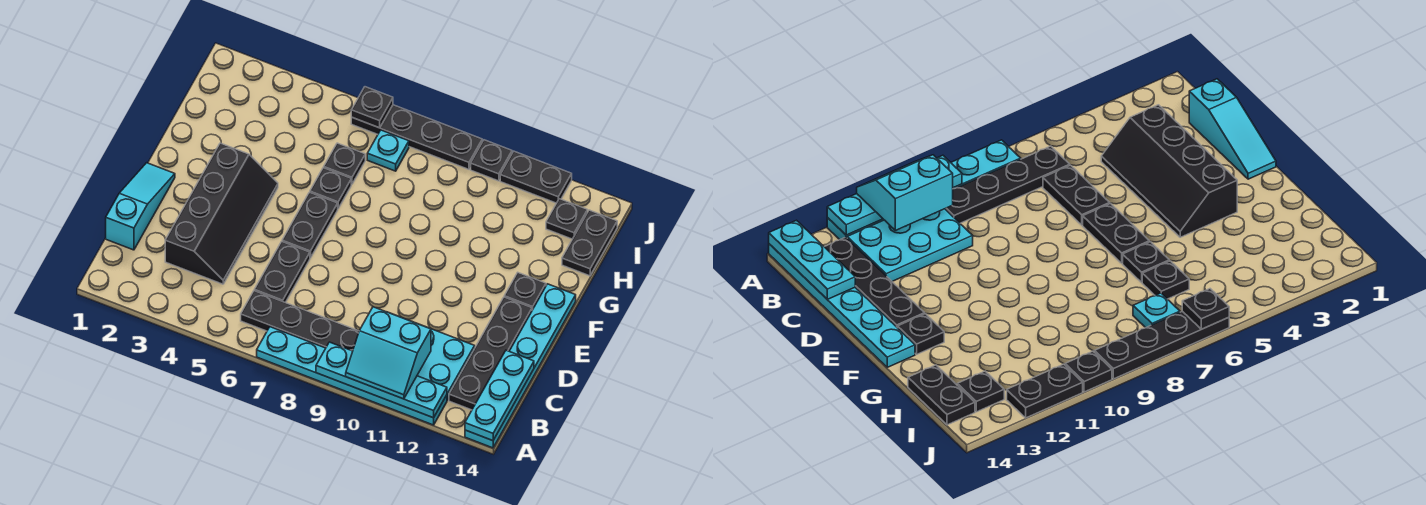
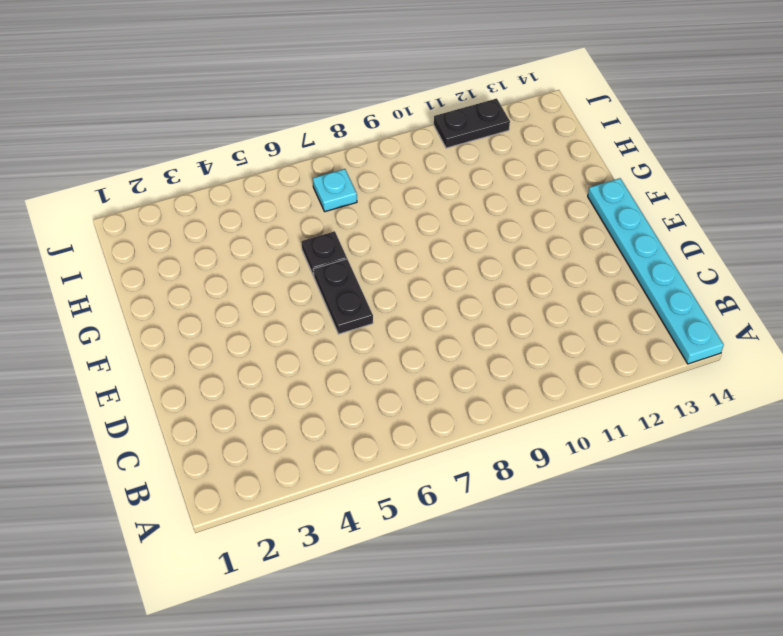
none -> cyan plate A7:A12 level 1
none -> black plate B6:B9 level 1
none -> cyan plate B10:C12 level 1

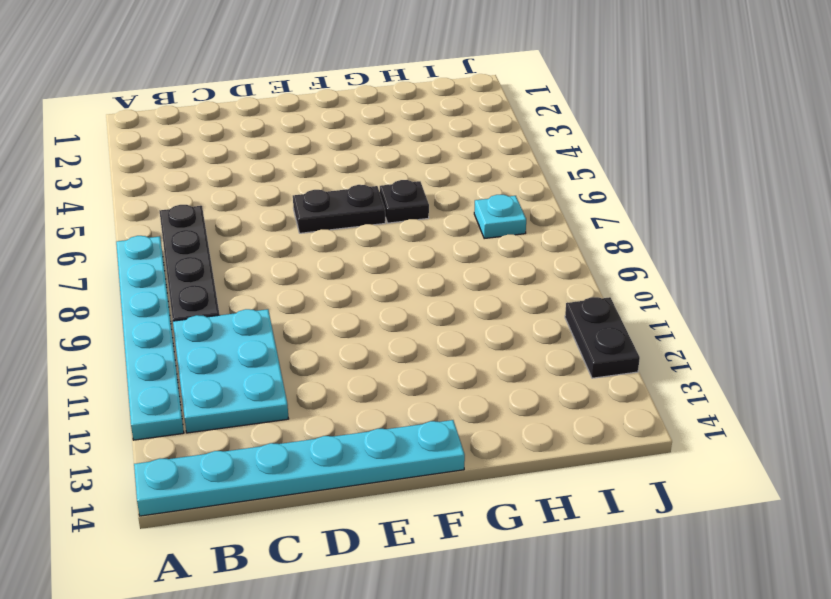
none -> black plate B13:E13 level 1
none -> cyan slope C1:E1 level 1 top C
none -> black slope C3:F4 level 1 top 3

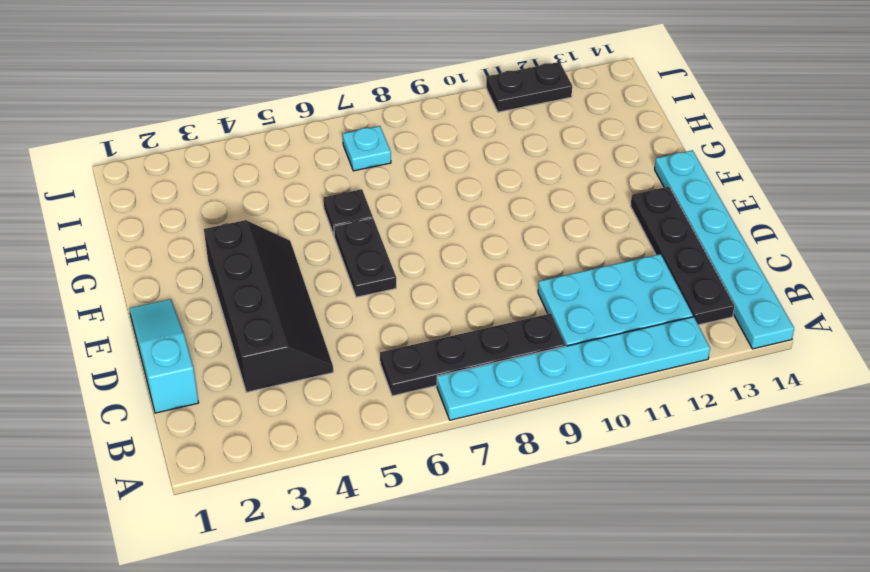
none -> black plate C6:D6 level 1
none -> black plate F13 level 1
none -> black plate H6 level 1

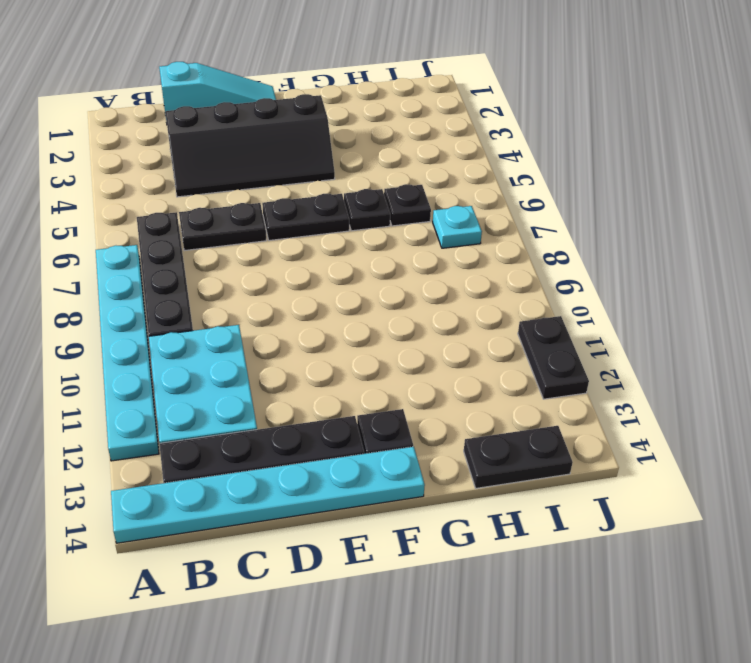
none -> black plate I13 level 1
none -> black plate J6:J9 level 1
none -> black plate J10 level 1

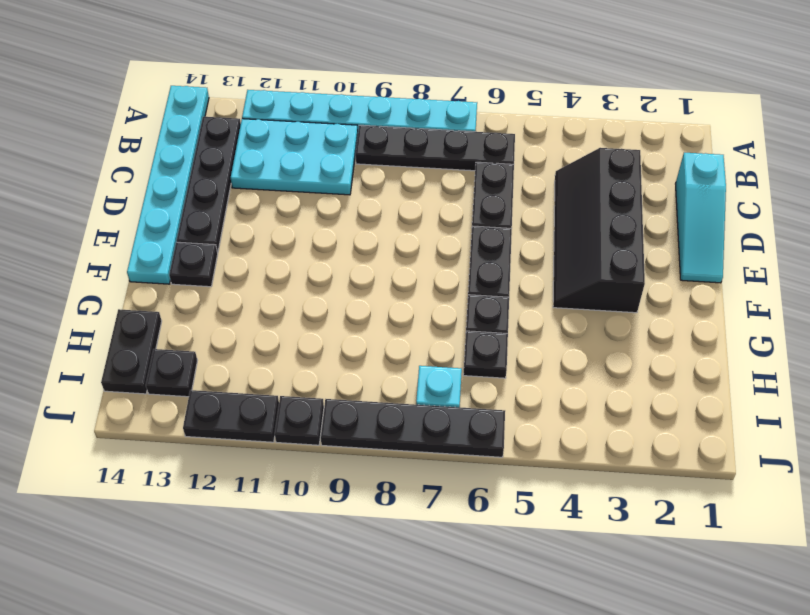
none -> cyan plate A9:A12 level 2
none -> cyan plate A14:C14 level 2
none -> black plate J6 level 2

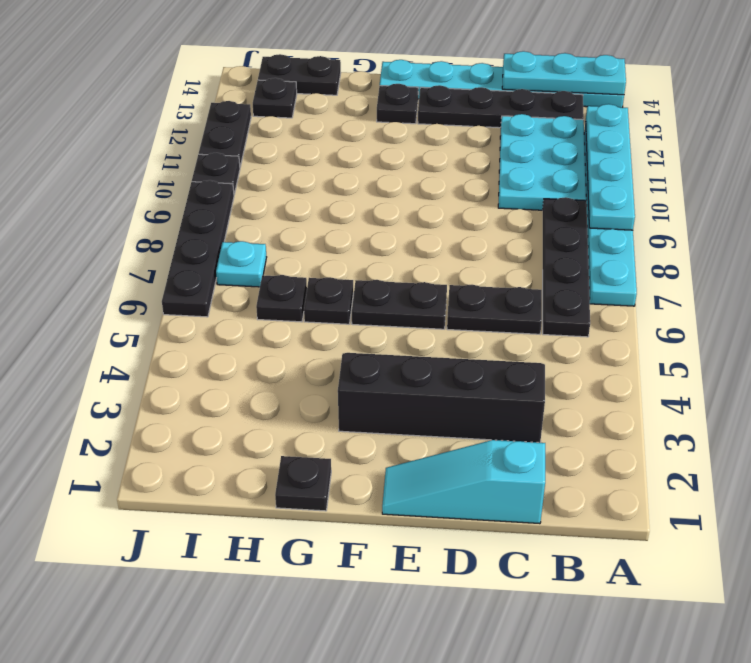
black plate G1 level 1 -> black plate J6 level 2
none -> cyan slope A10:B11 level 3 top B

